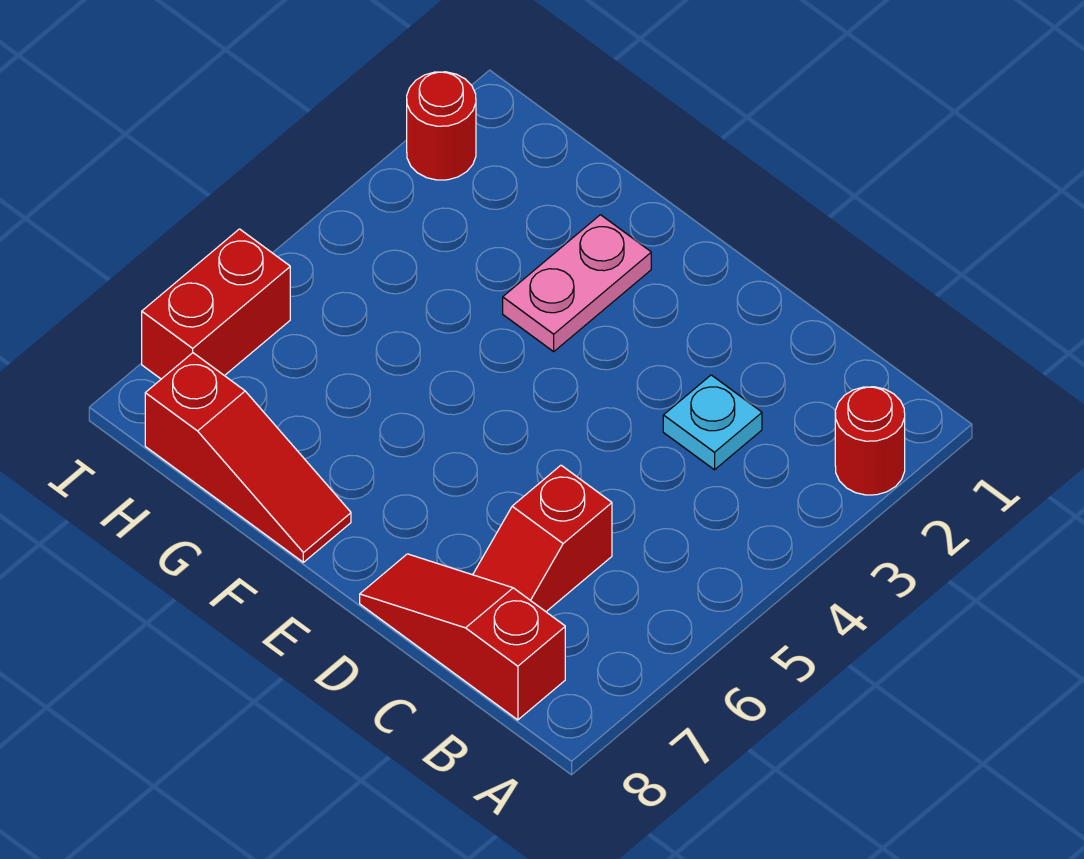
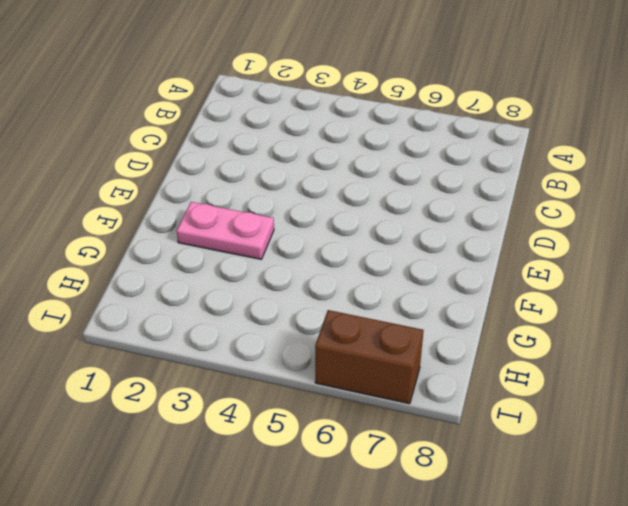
brown brick I6:I7 level 1 -> red brick I6:I7 level 1
none -> red round brick A2 level 1
none -> red slope B8:D8 level 1 top B

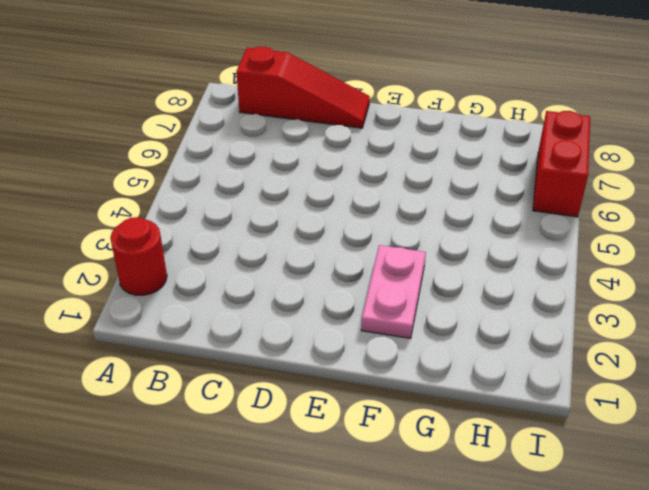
none -> cyan plate C3 level 1
none -> red slope C6:C7 level 1 top 6

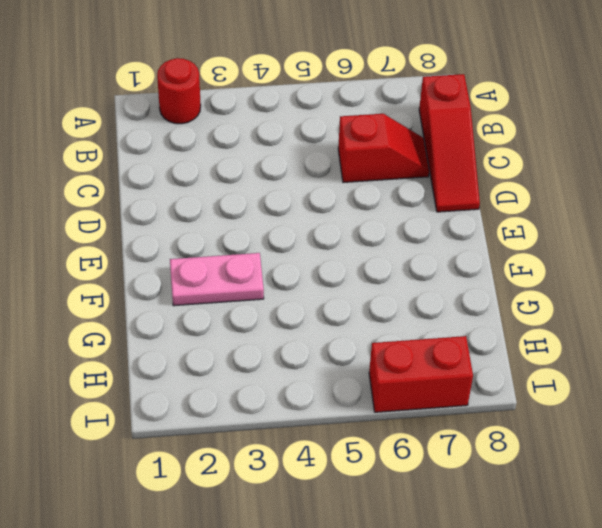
none -> cyan plate C3 level 1
none -> red slope F8:H8 level 1 top H

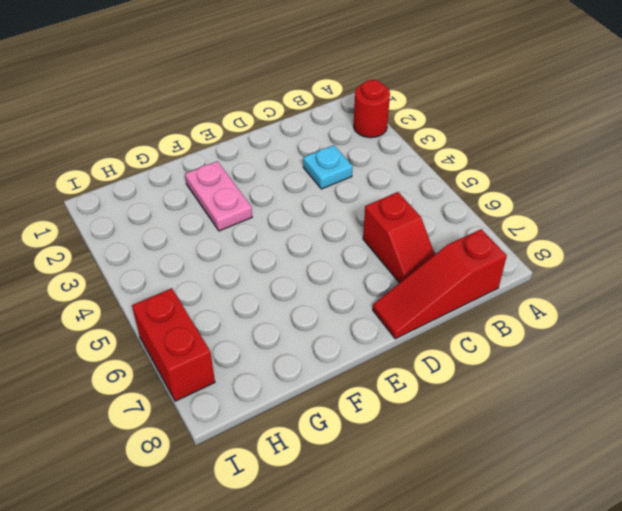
none -> red slope F8:H8 level 1 top H
none -> red round brick I2 level 1

